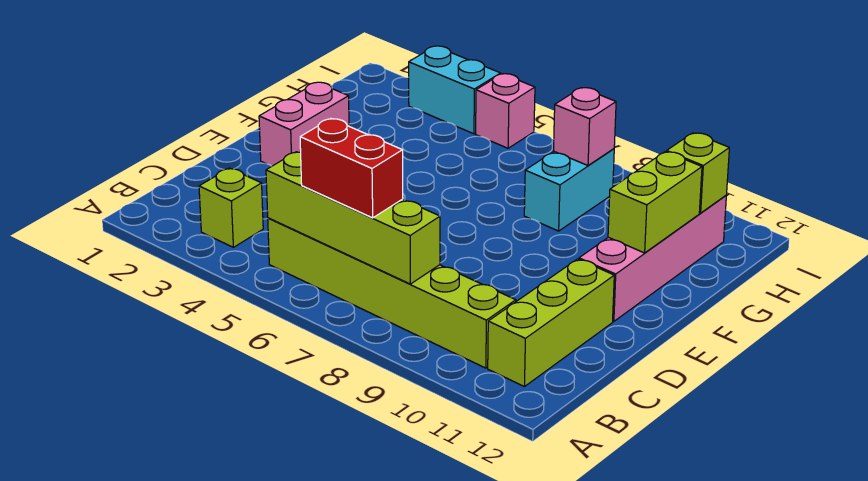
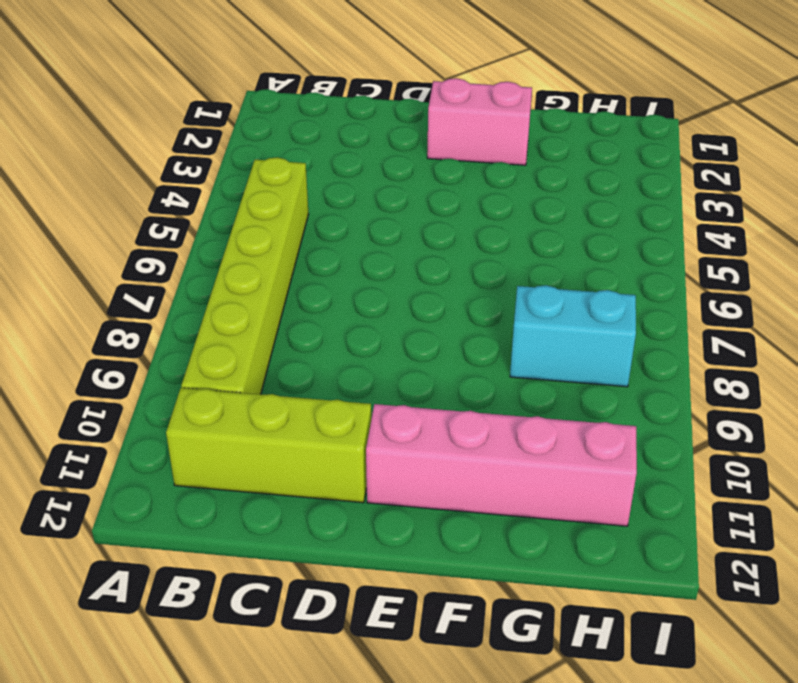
none -> lime brick B3 level 1
none -> cyan brick I3:I4 level 1
none -> pink brick I5 level 1

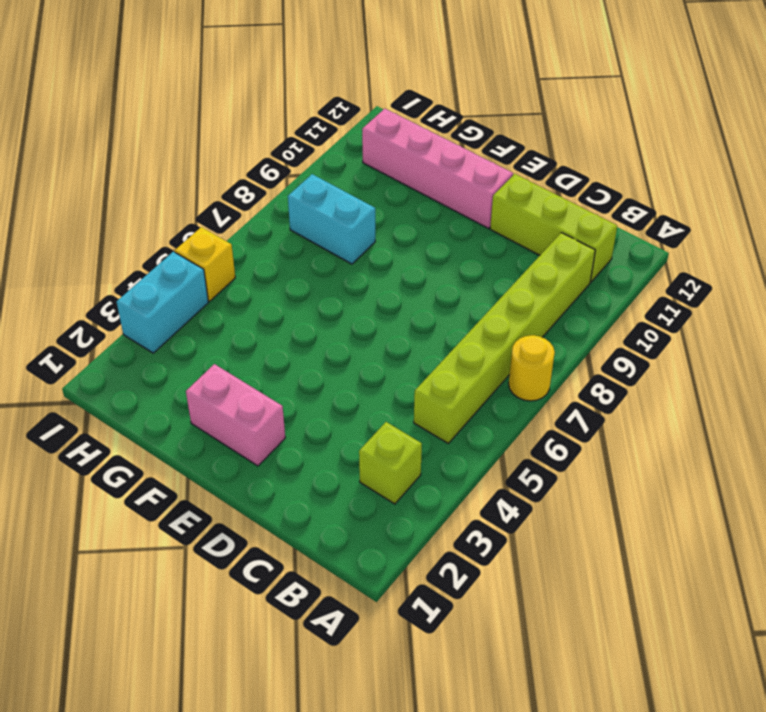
yellow round brick A7 level 1 -> none
yellow brick I5 level 1 -> pink brick I5 level 1
none -> lime brick B5:B8 level 2
none -> lime brick F11:G11 level 2
none -> pink brick H8 level 2

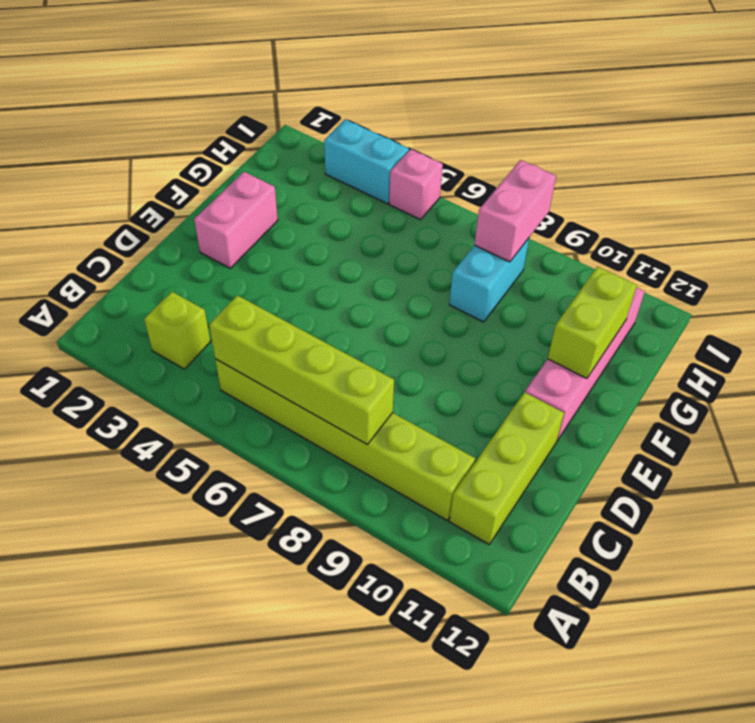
pink brick H8:I8 level 2 -> pink brick H8 level 2
none -> lime brick H11 level 2
none -> red brick B6:B7 level 3

